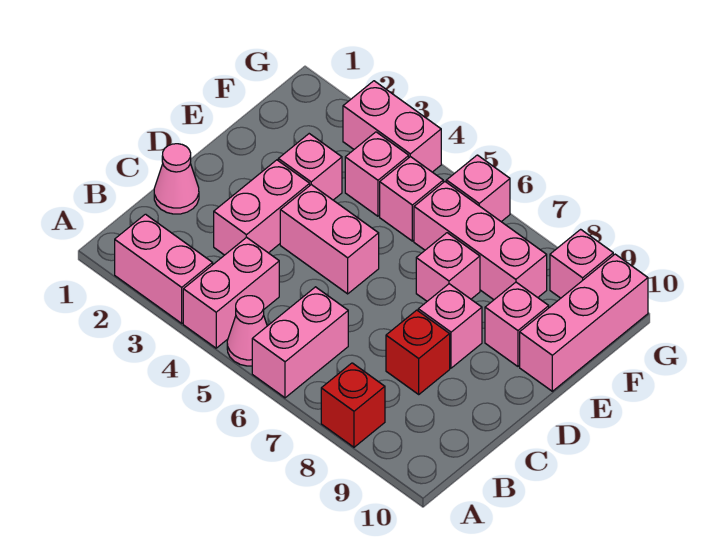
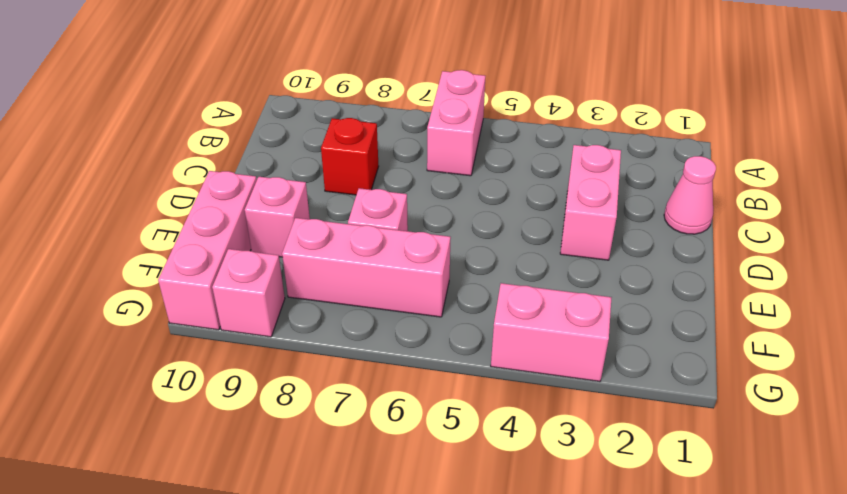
none -> pink brick A2:A3 level 1
none -> pink brick A4:B4 level 1
none -> pink cone A5 level 1

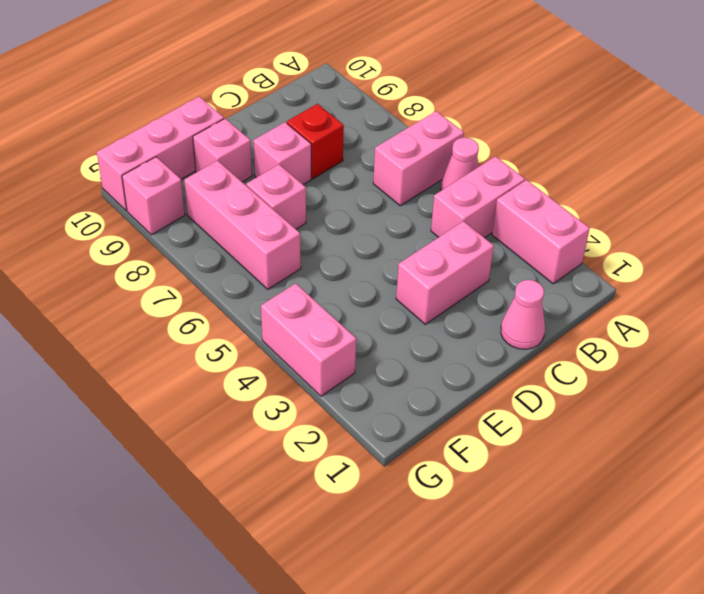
none -> red brick A8 level 1
none -> pink brick D4:D5 level 1
none -> pink brick E3 level 1

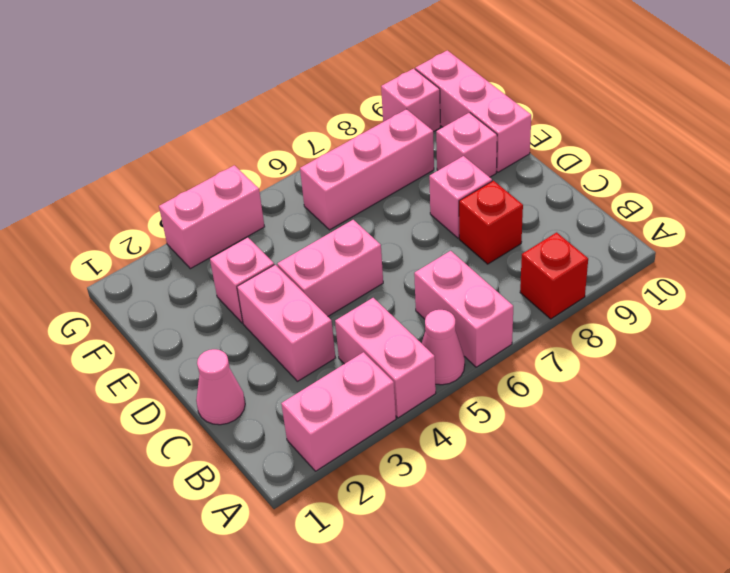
none -> pink brick E7 level 1
none -> pink brick F4 level 1
none -> pink brick F5 level 1

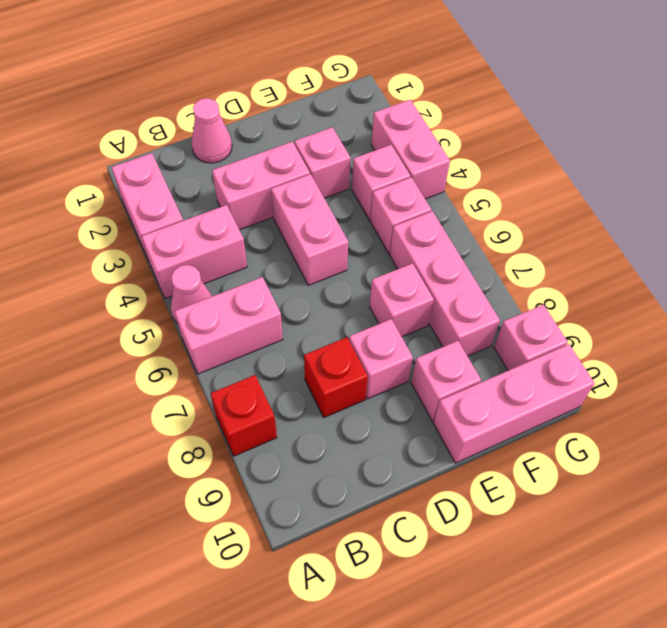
none -> pink brick G6 level 1

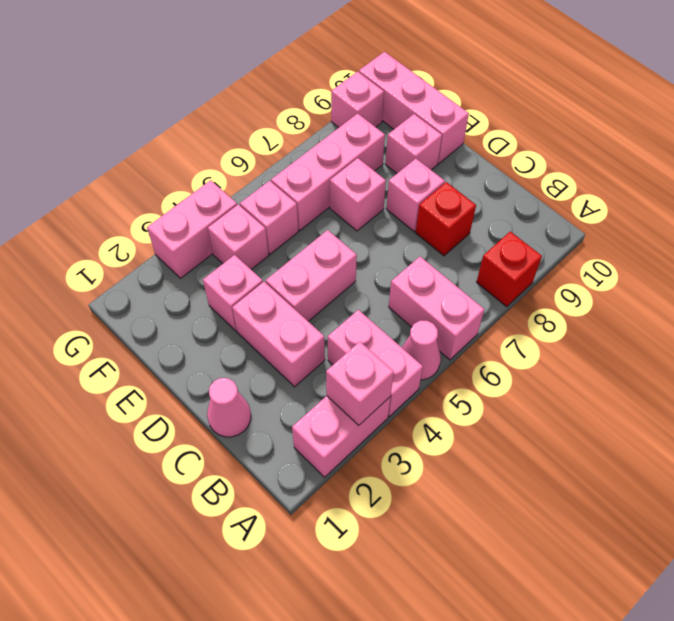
pink brick A3 level 2 -> pink brick G6 level 1

